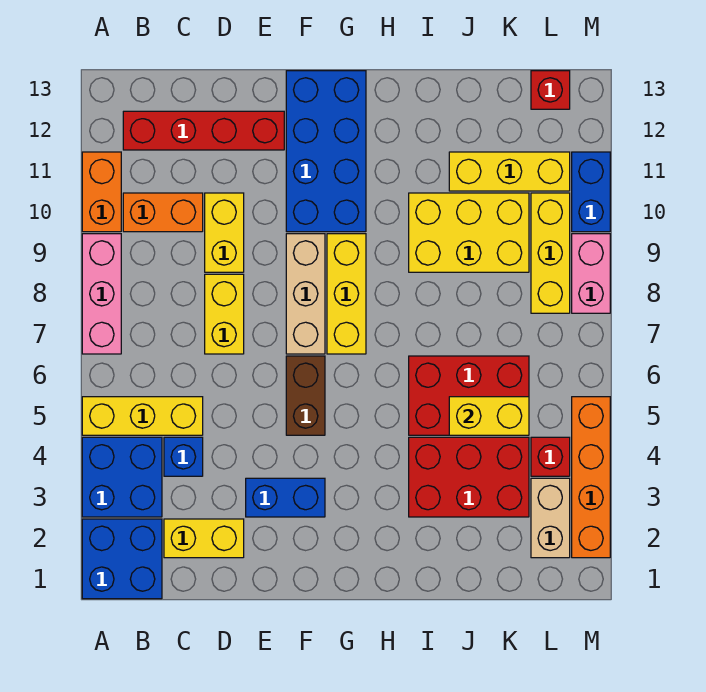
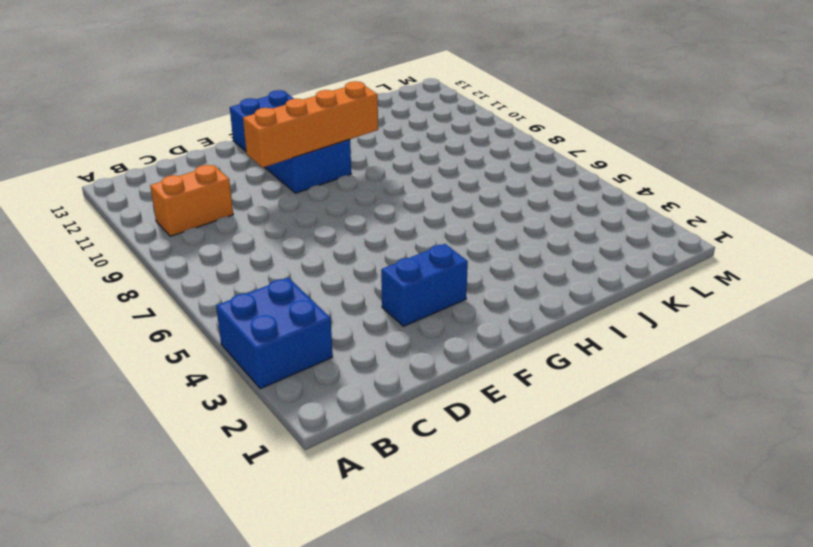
orange brick E10:H10 level 2 -> orange brick M2:M5 level 1
none -> blue brick A1:B2 level 1
none -> yellow brick A5:C5 level 1
none -> pink brick A7:A9 level 1

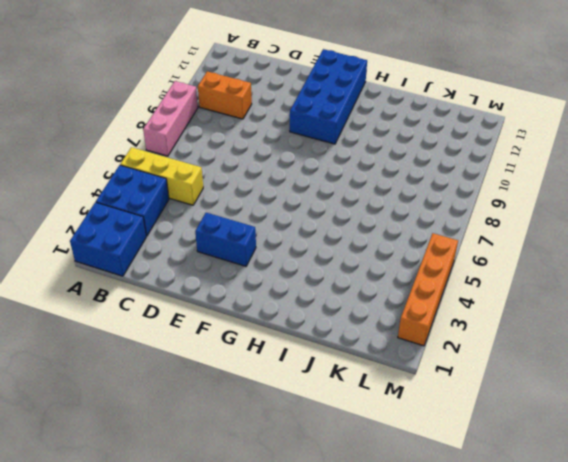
none -> orange brick A10:A11 level 1
none -> red brick B12:E12 level 1
none -> yellow brick C2:D2 level 1

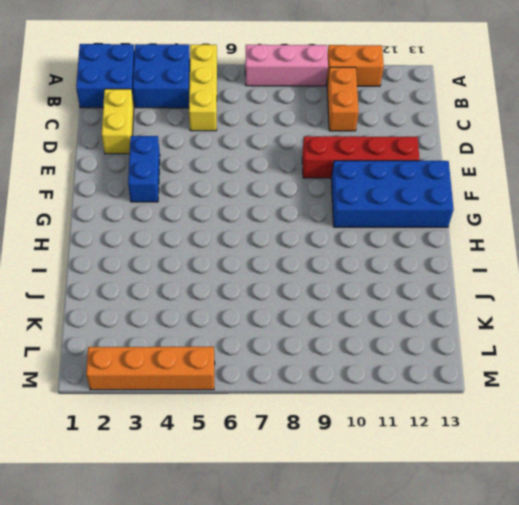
red brick E9:E12 level 1 -> red brick B12:E12 level 1
none -> blue brick C4 level 1
none -> yellow brick D7:D8 level 1
none -> yellow brick D9:D10 level 1

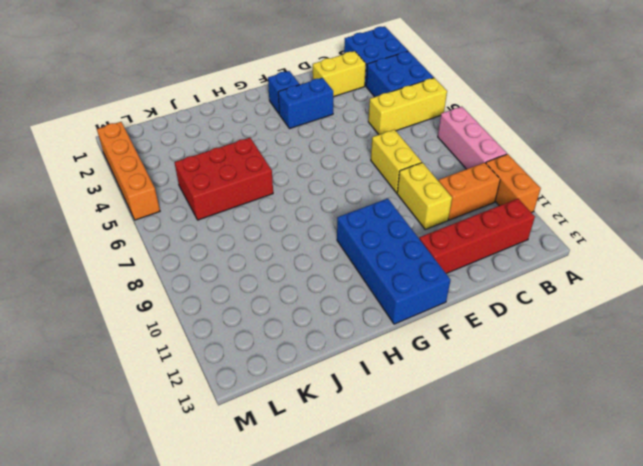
blue brick F2 level 1 -> blue brick C4 level 1
none -> brown brick F5:F6 level 1
none -> tan brick F7:F9 level 1
none -> yellow brick G7:G9 level 1

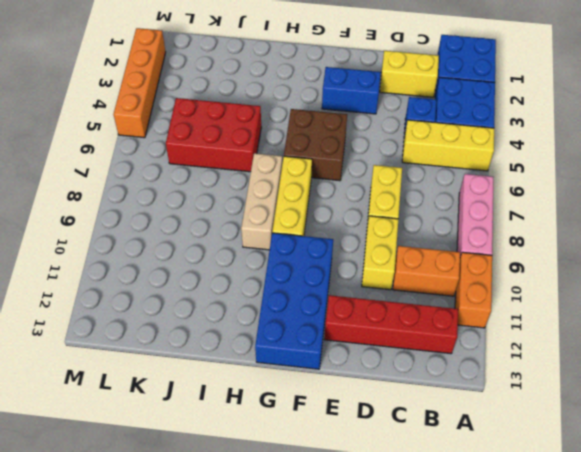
brown brick F5:G6 level 1 -> brown brick F5:F6 level 1
tan brick H7:H9 level 1 -> tan brick F7:F9 level 1
none -> red brick I3:K4 level 1
none -> yellow brick I9:K10 level 1
none -> yellow brick J11:L11 level 1

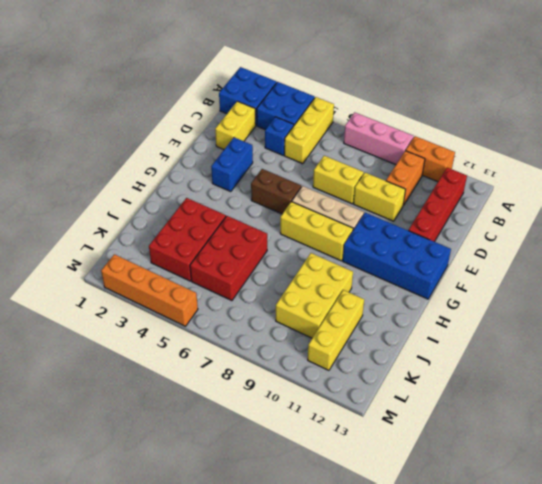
none -> tan brick L2:L3 level 1
none -> red brick L4 level 1
none -> yellow brick L8:L10 level 1

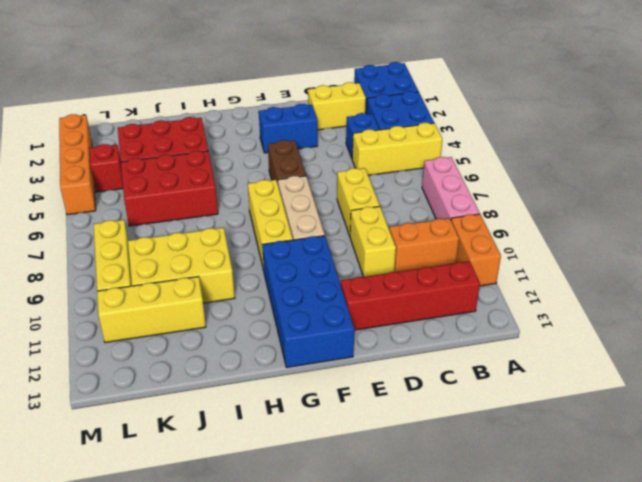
none -> tan brick L2:L3 level 1
none -> red brick L13 level 1
none -> pink brick M8:M9 level 1

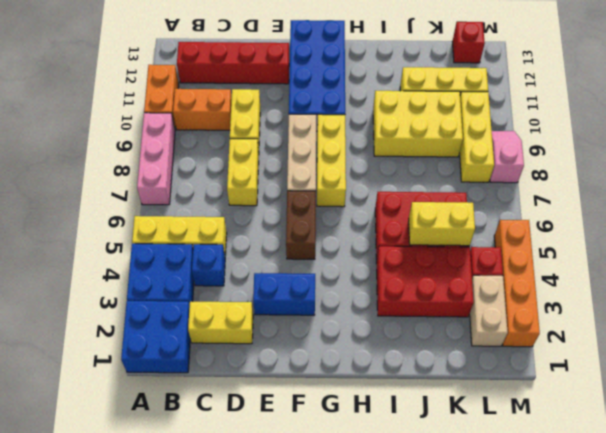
pink slope M8:M9 level 1 top 8 -> pink brick M8:M9 level 1
none -> blue brick M10:M11 level 1

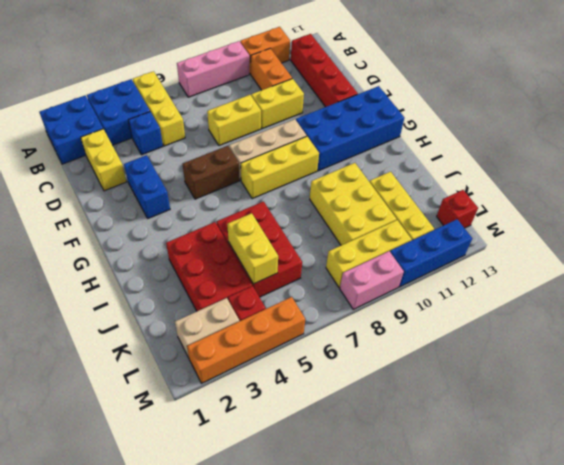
blue brick M10:M12 level 1 -> blue brick M10:M11 level 1

